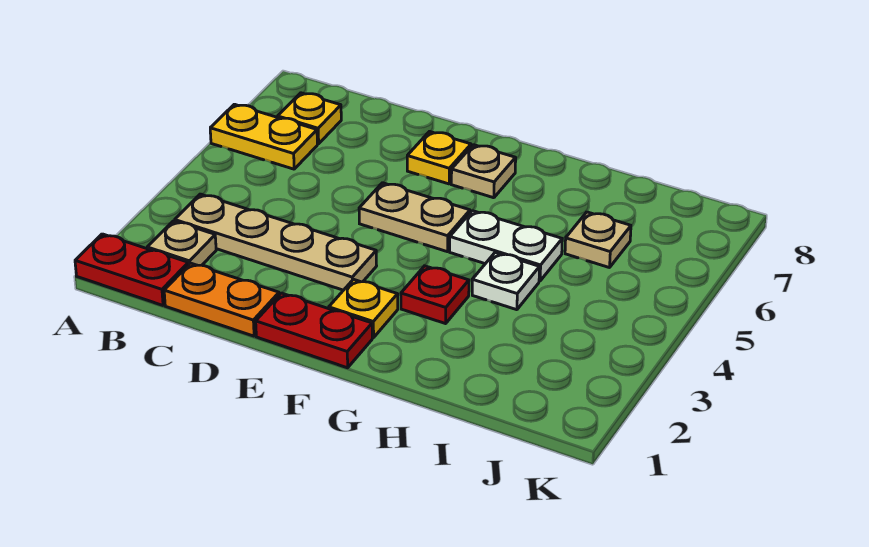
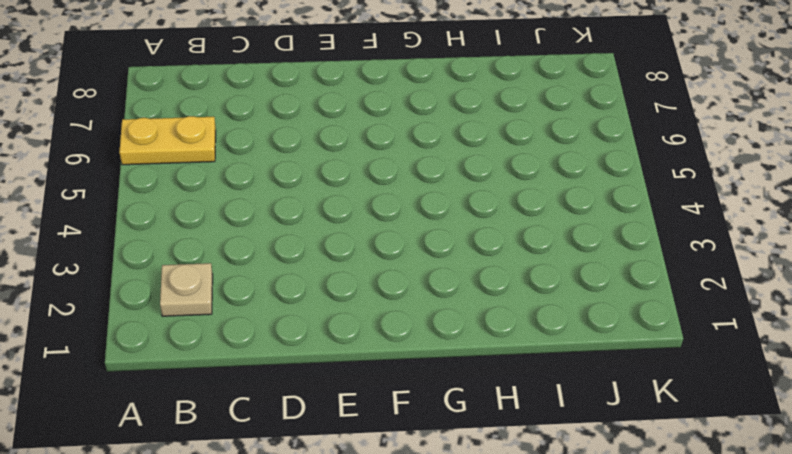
none -> red plate A1:B1 level 1
none -> tan plate B3:E3 level 1
none -> yellow plate B7 level 1

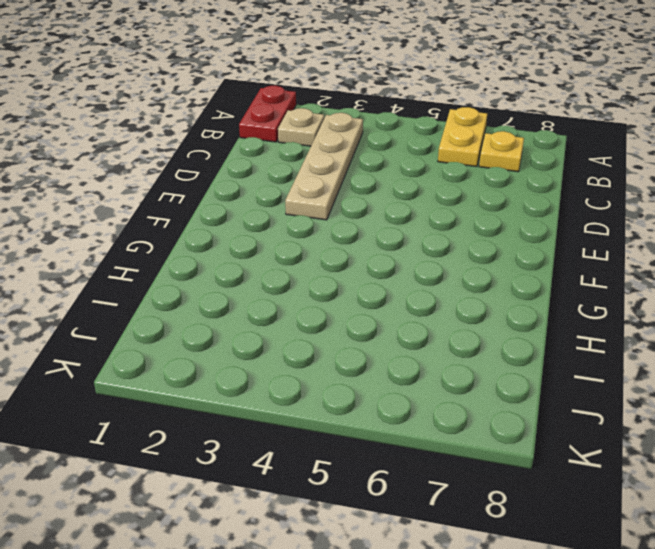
none -> orange plate C1:D1 level 1
none -> red plate E1:F1 level 1
none -> tan plate E5:F5 level 1

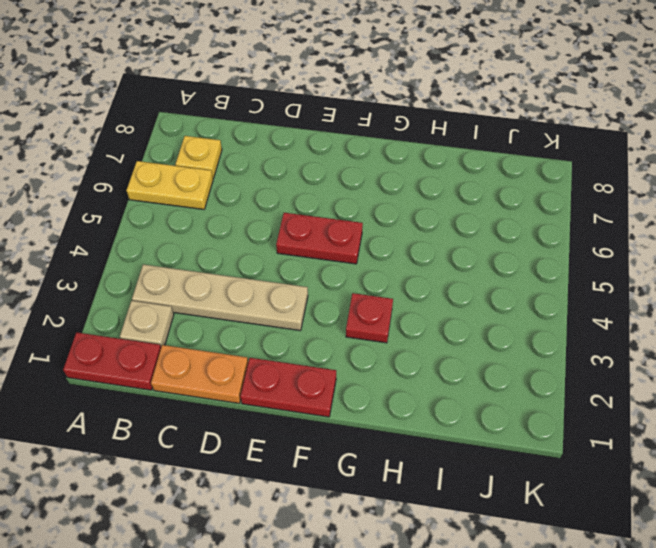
red plate E5:F5 level 1 -> tan plate E5:F5 level 1
none -> yellow plate E7 level 1
none -> yellow plate F2 level 1
none -> tan plate F7 level 1

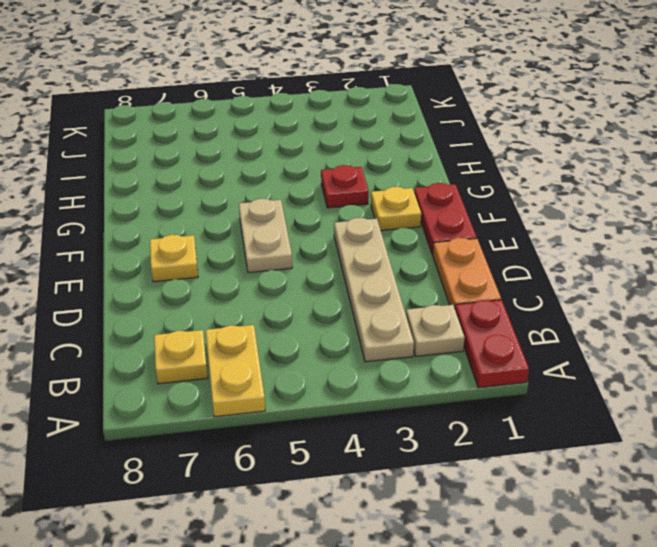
none -> tan plate F7 level 1
none -> white plate G5:H5 level 1
none -> white plate H4 level 1

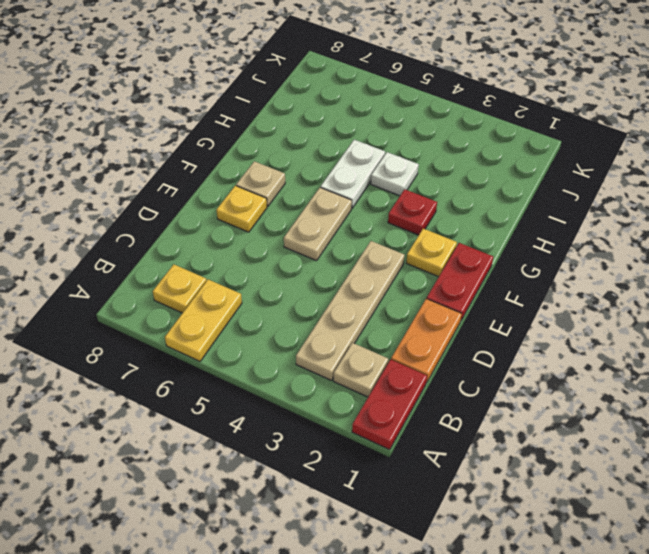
none -> tan plate I6 level 1

